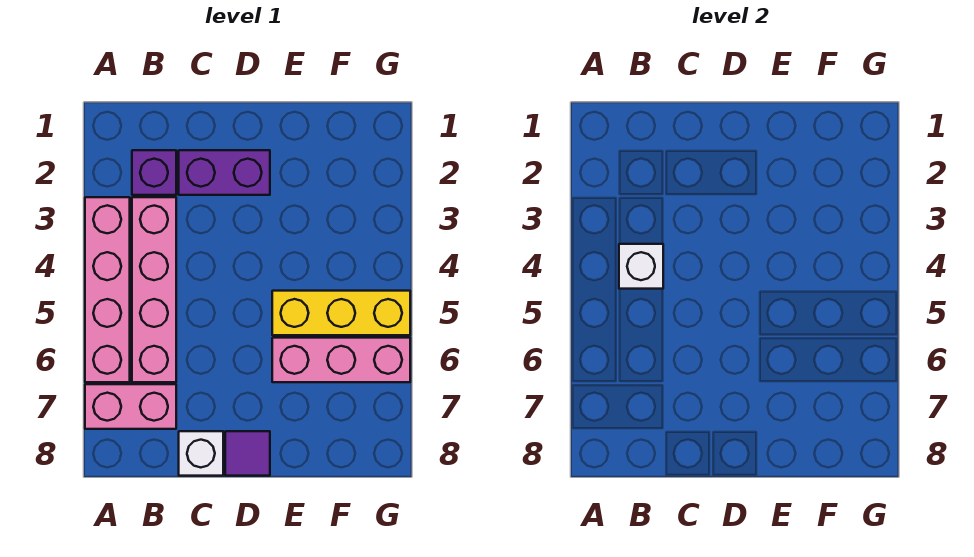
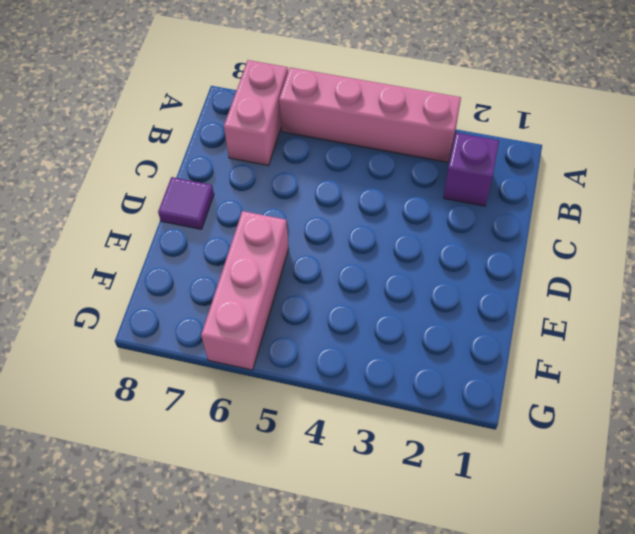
none -> pink brick B3:B6 level 1
none -> purple brick C2:D2 level 1

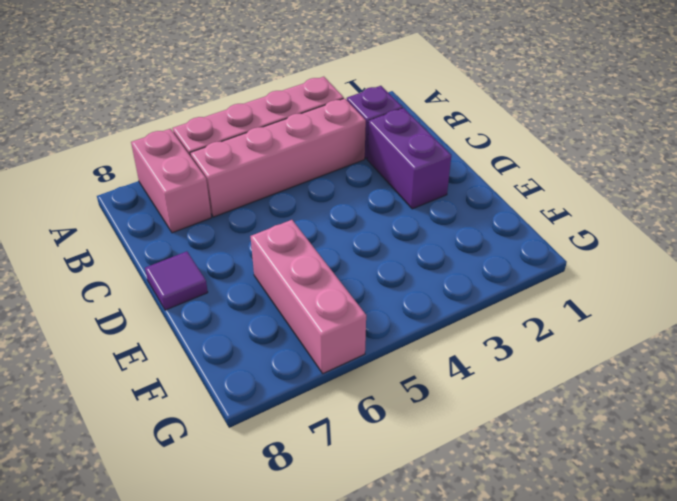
none -> white brick C8 level 1
none -> yellow brick E5:G5 level 1

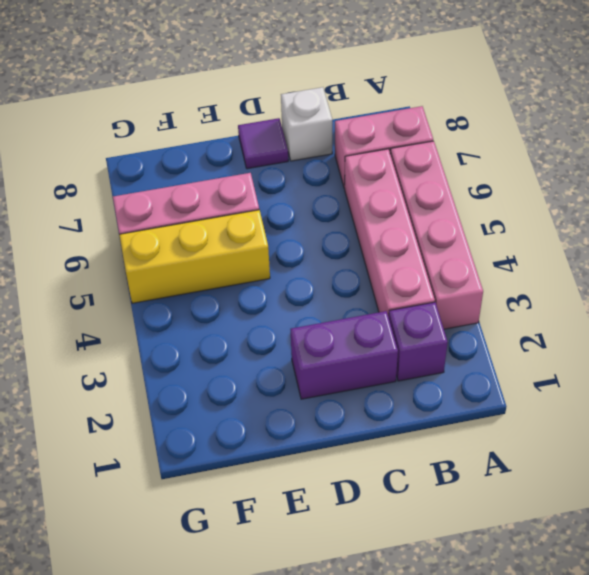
none -> white brick B4 level 2

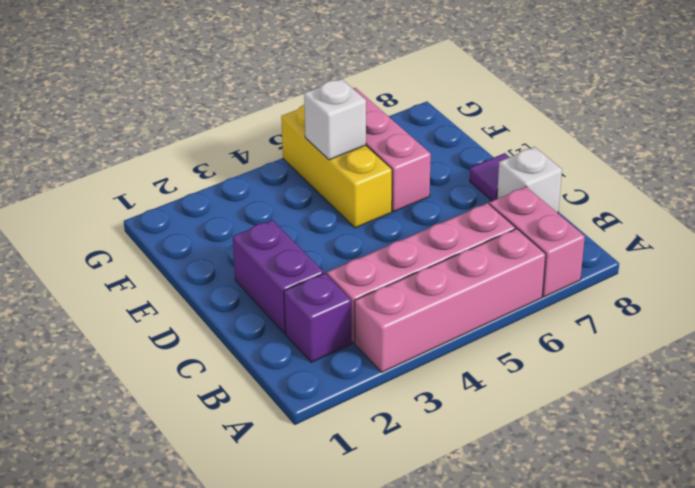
white brick F5 level 2 -> white brick B4 level 2

